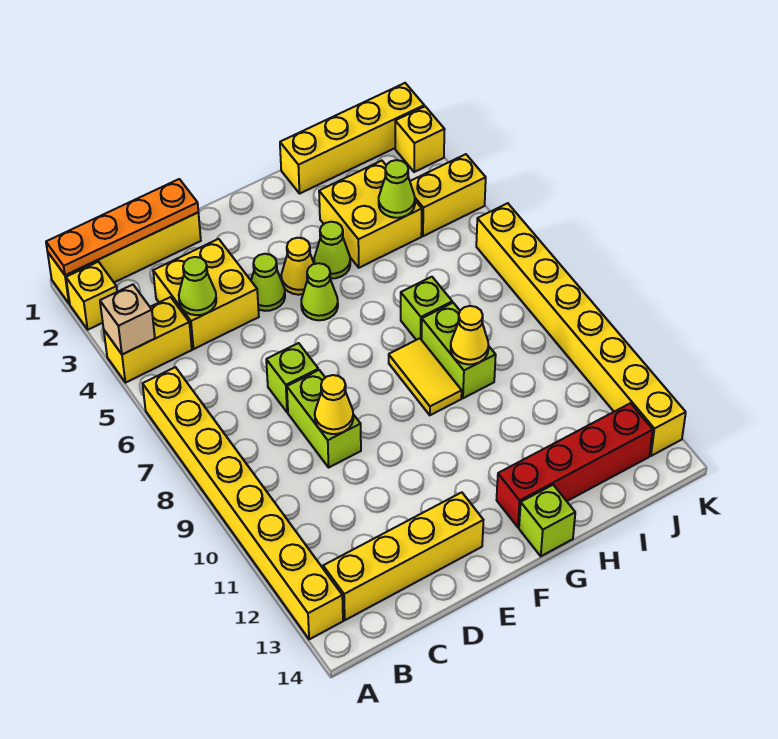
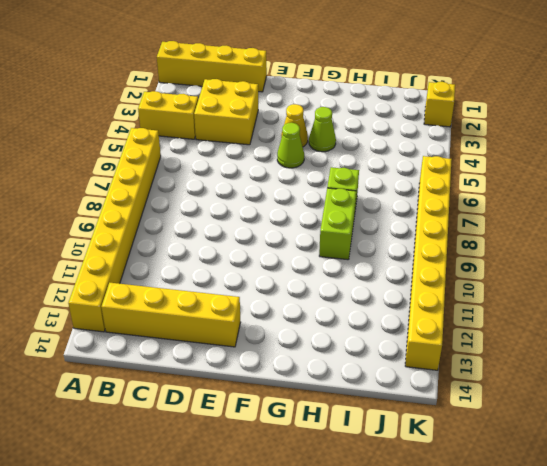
none -> yellow brick A2 level 1
none -> lime brick D7 level 1
none -> lime brick D8:D9 level 1

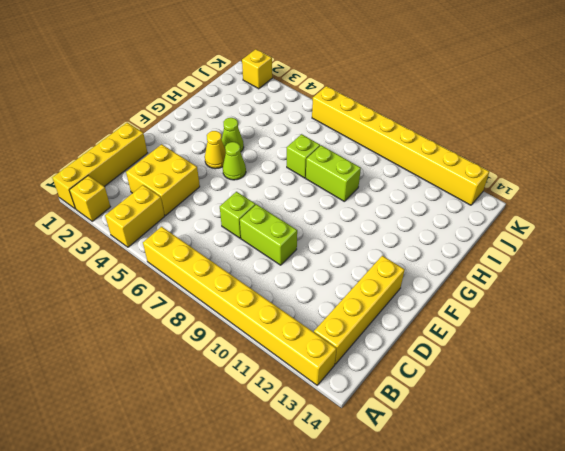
none -> lime cone E4 level 1
none -> yellow tile G8:G9 level 1
none -> red brick G13:J13 level 1

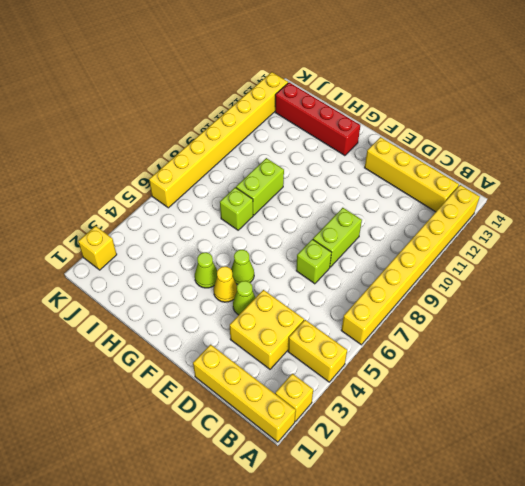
none -> yellow tile G8:G9 level 1
none -> lime brick G14 level 1
none -> yellow brick H1:K1 level 1

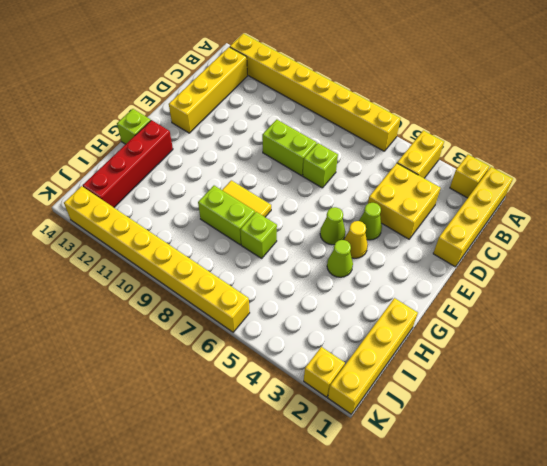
none -> yellow brick H3:I4 level 1
none -> yellow brick J4:K4 level 1
none -> orange plate A1:D1 level 2

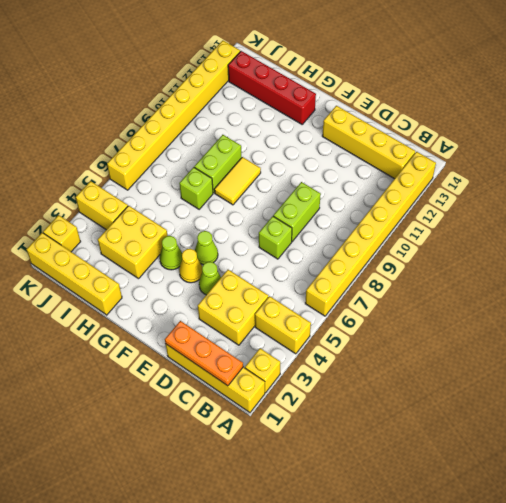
orange plate B1:D1 level 2 -> orange plate A1:D1 level 2
none -> lime brick G14 level 1
none -> tan brick A4 level 2
none -> lime cone C4 level 2

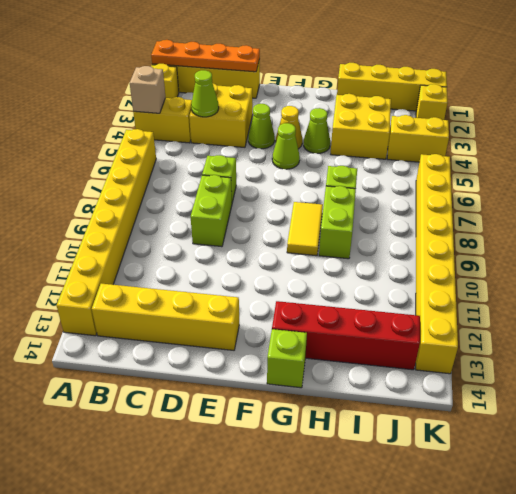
none -> yellow cone D9 level 2
none -> yellow cone H9 level 2
none -> lime cone I4 level 2

